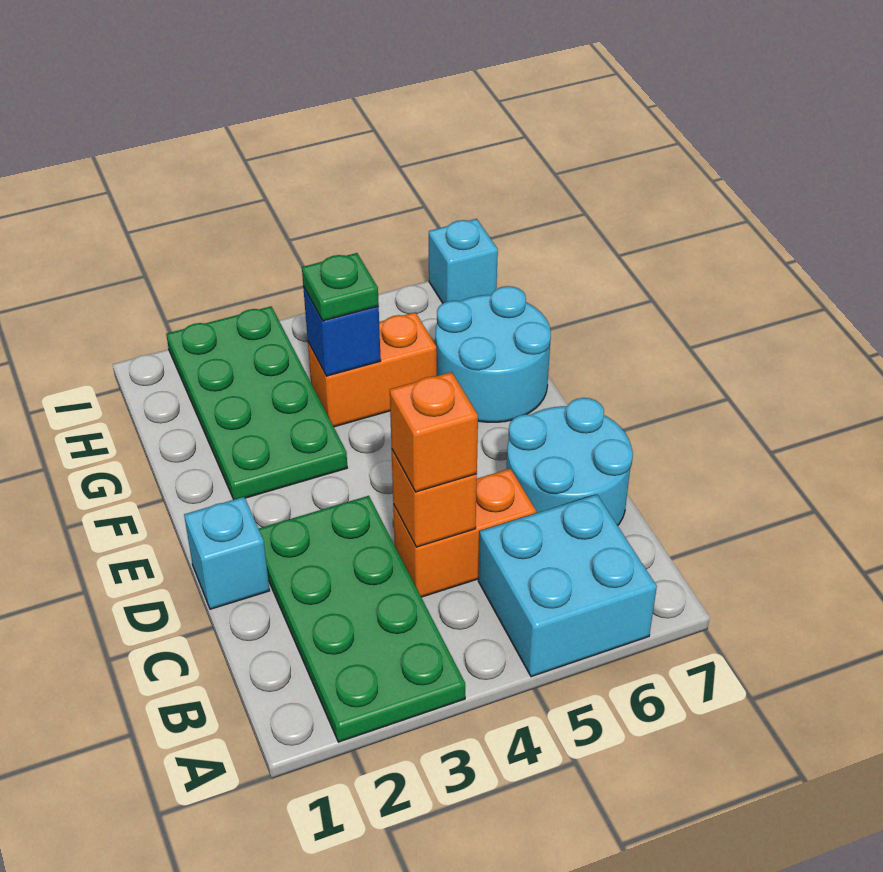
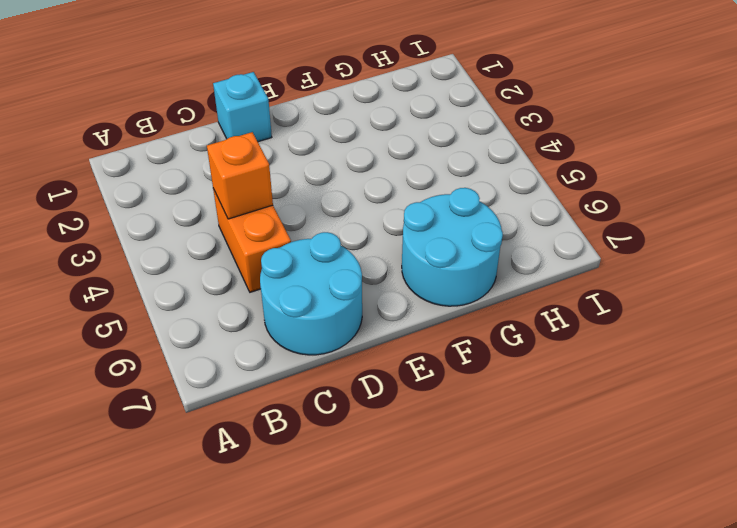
none -> green plate A2:D3 level 1
none -> cyan brick A5:B6 level 1
none -> green plate F2:I3 level 1

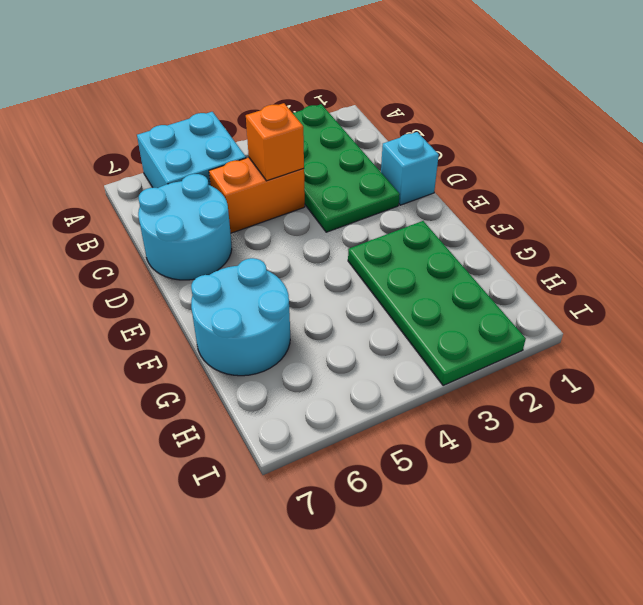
none -> orange brick G4:G5 level 1
none -> cyan brick I7 level 1
none -> blue brick G4 level 2

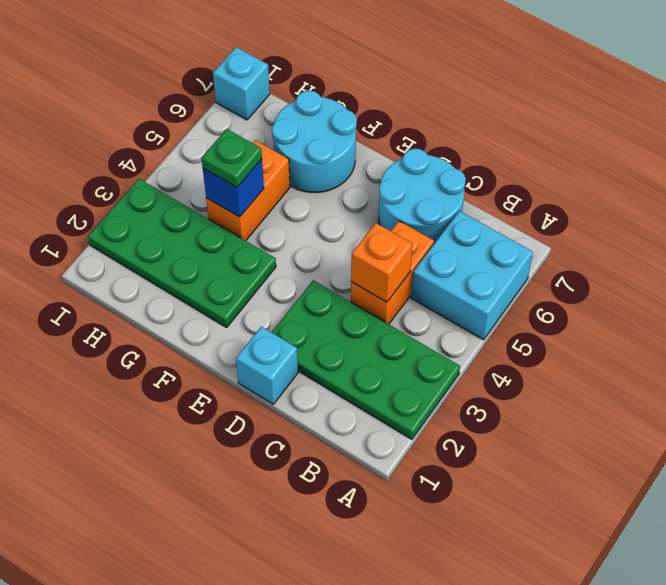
none -> orange brick C4 level 3

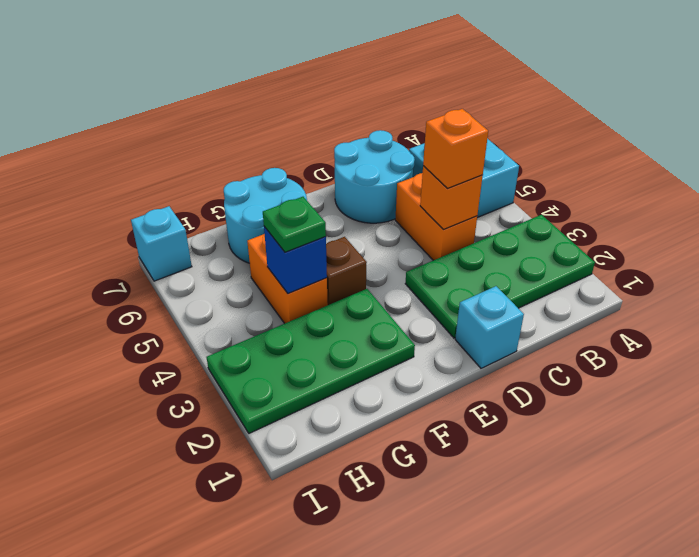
brown brick F4 level 1 -> none

